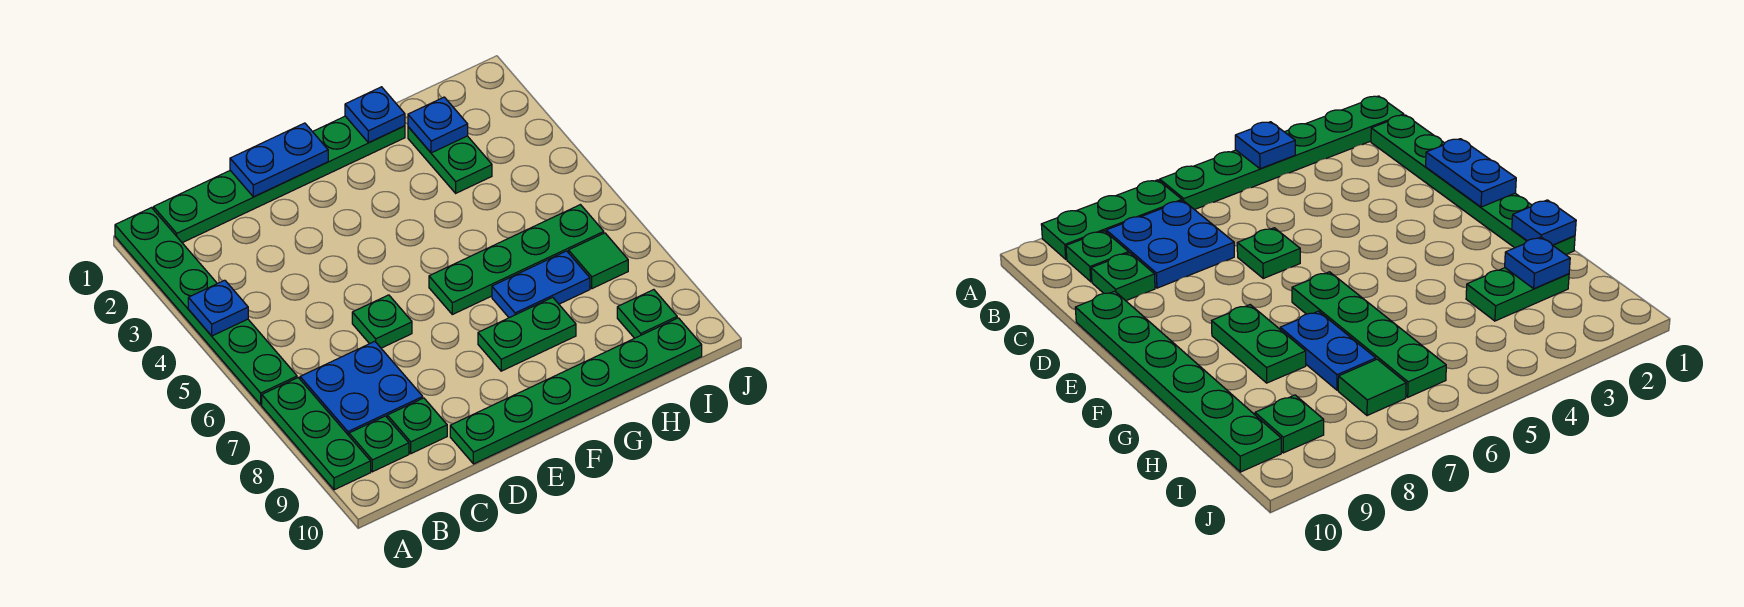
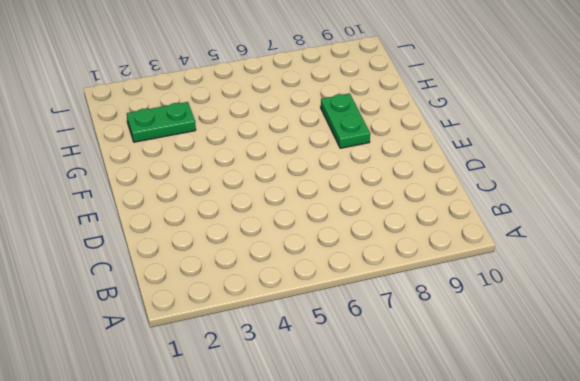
none -> green plate A1:A6 level 1
none -> green plate A7:A9 level 1
none -> green plate B1:G1 level 1

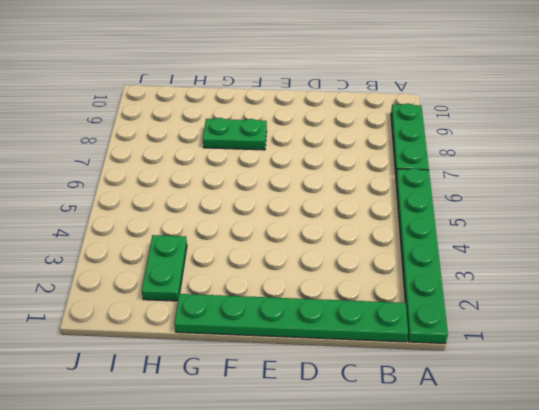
none -> blue plate B7:C8 level 1
none -> green plate B9 level 1
none -> green plate C9 level 1

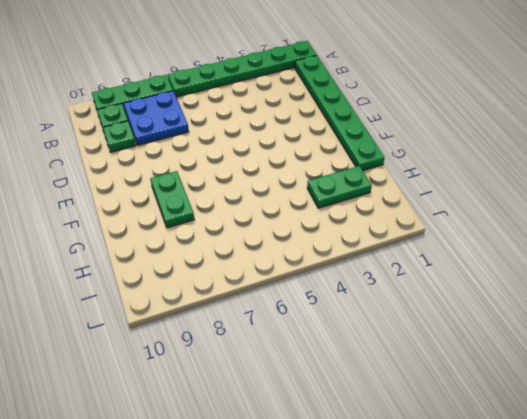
none -> green plate D6 level 1
none -> green plate D10:I10 level 1
none -> green plate F6:I6 level 1

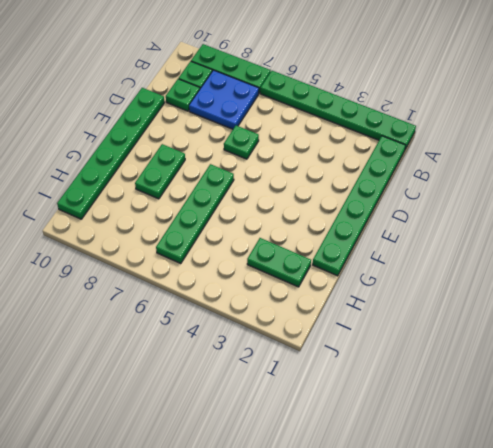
none -> blue plate G7:H7 level 1
none -> green tile I7 level 1
none -> green plate I9 level 1

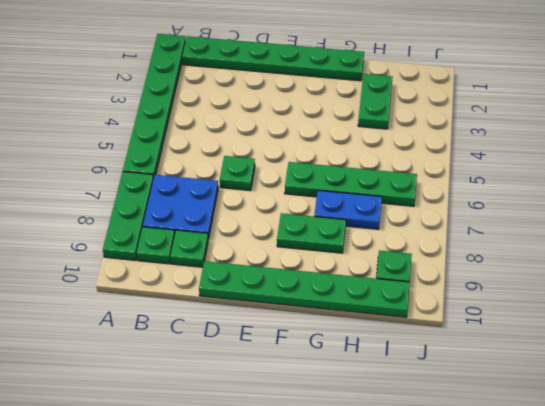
none -> green tile I7 level 1
none -> blue plate A4 level 2
none -> blue plate D1:E1 level 2

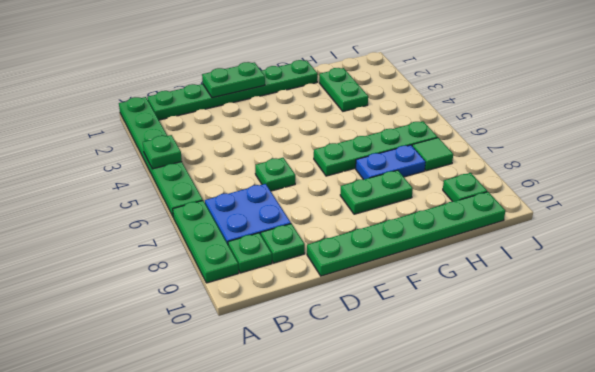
green plate A4 level 2 -> blue plate A4 level 2
green plate D1:E1 level 2 -> blue plate D1:E1 level 2
none -> blue plate G1 level 2
none -> blue plate H2 level 2

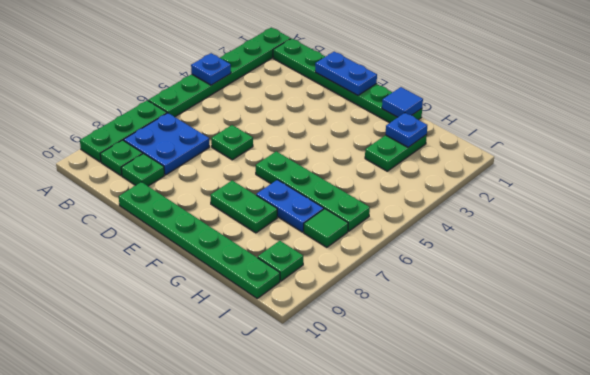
blue tile G1 level 2 -> blue plate G1 level 2

